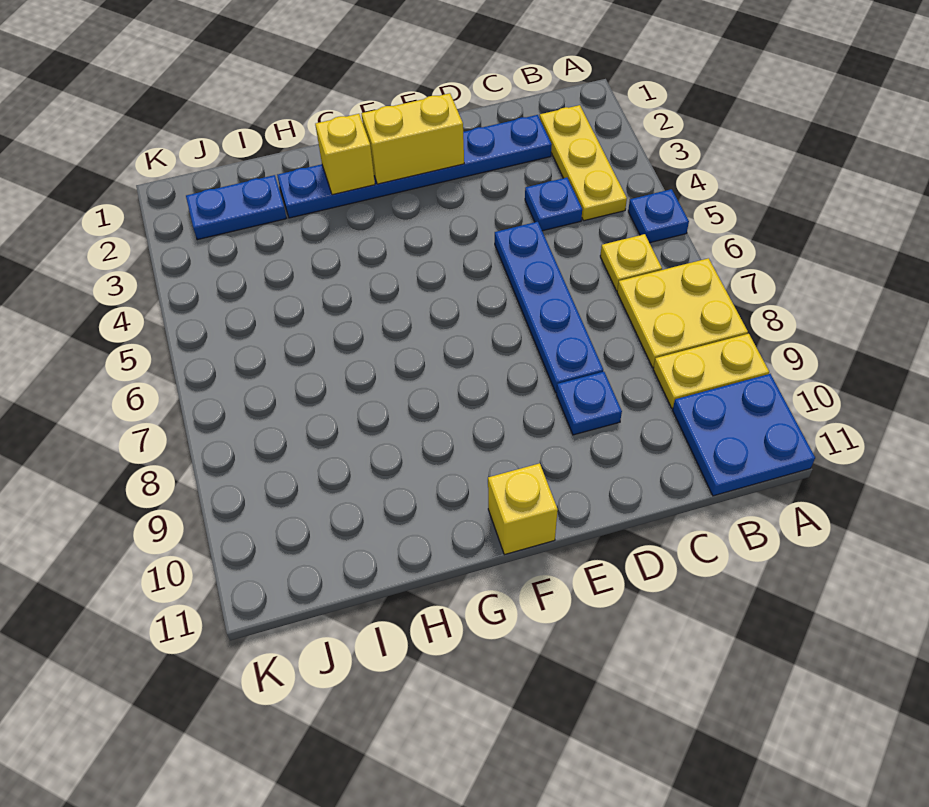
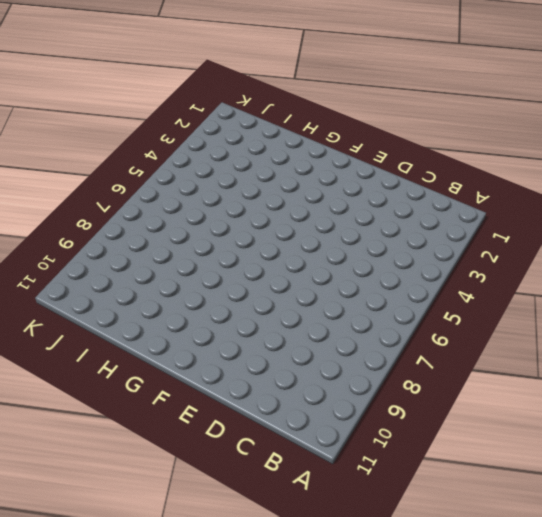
none -> blue plate A5 level 1
none -> yellow plate A7:B8 level 1
none -> yellow plate A9:B9 level 1

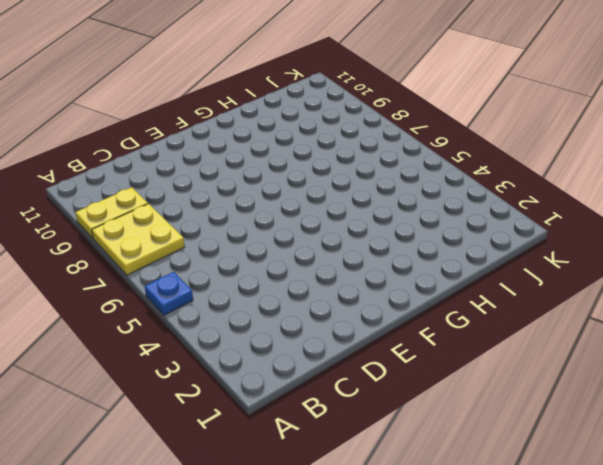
none -> blue plate A10:B11 level 1
none -> yellow plate B2:B4 level 1
none -> yellow plate B6 level 1

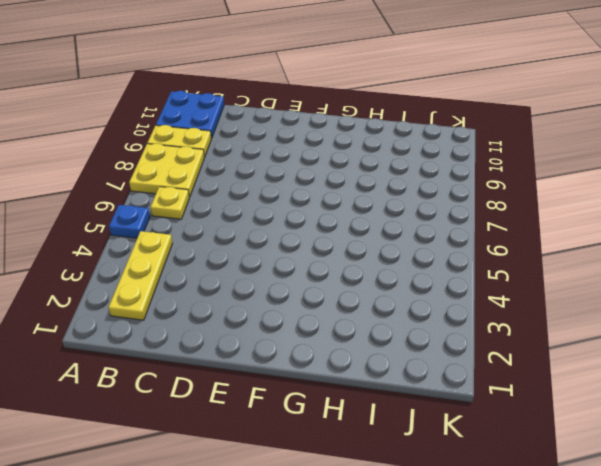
none -> blue plate C2:H2 level 1
none -> blue plate C4 level 1
none -> blue plate D5:D8 level 1

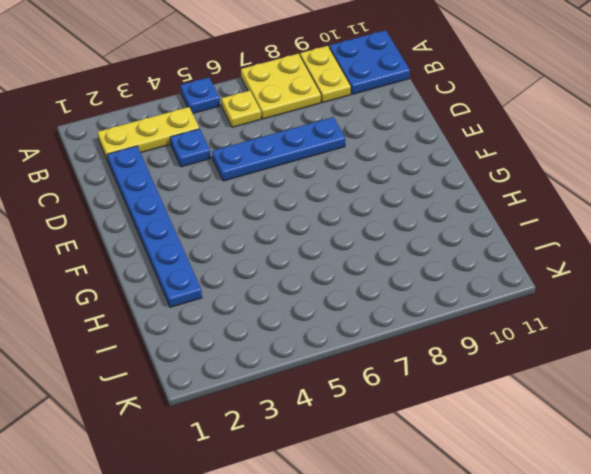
none -> blue plate D9 level 1
none -> yellow brick F11 level 1
none -> blue plate I2:J2 level 1

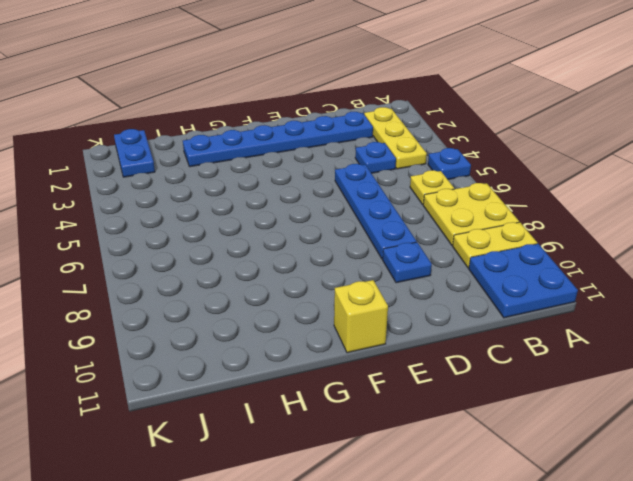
blue plate J1:J2 level 1 -> blue plate I2:J2 level 1
none -> yellow brick E2:F2 level 2
none -> yellow brick G2 level 2

